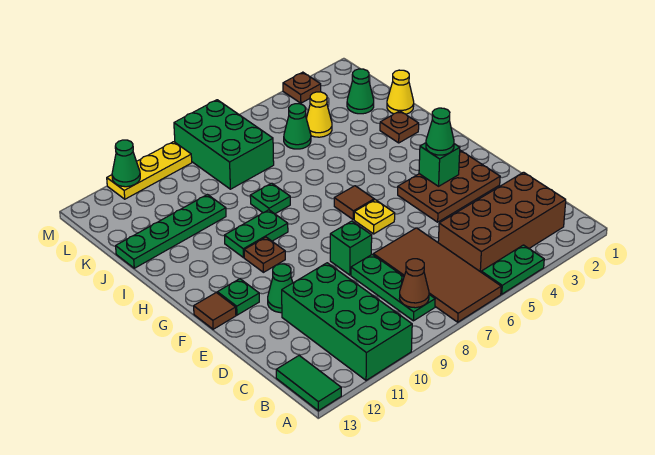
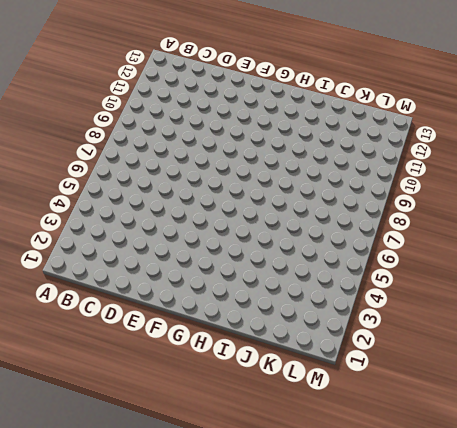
none -> green plate A4:A5 level 1
none -> brown tile A6:D7 level 1
none -> green brick A10:D11 level 1

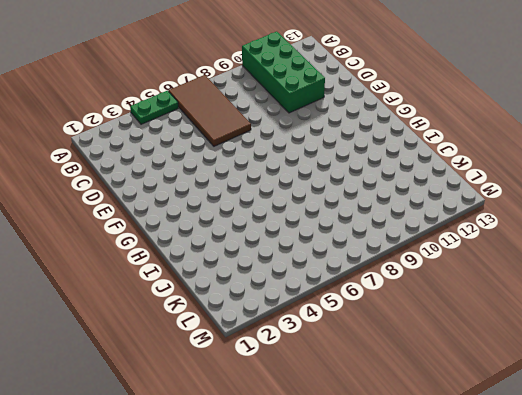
none -> green tile A13:B13 level 1
none -> brown brick B2:C5 level 1
none -> green plate B8:D8 level 1

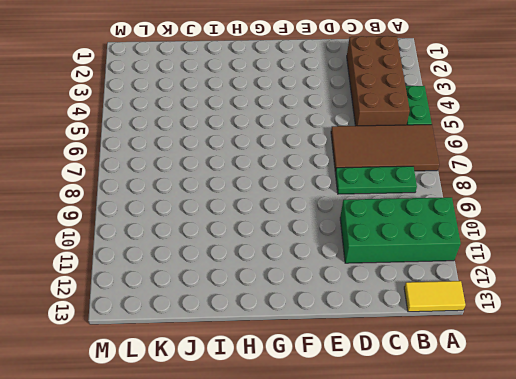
yellow tile A13:B13 level 1 -> green tile A13:B13 level 1
none -> brown plate E2:F4 level 1
none -> green brick E8 level 1
none -> green cone E11 level 1

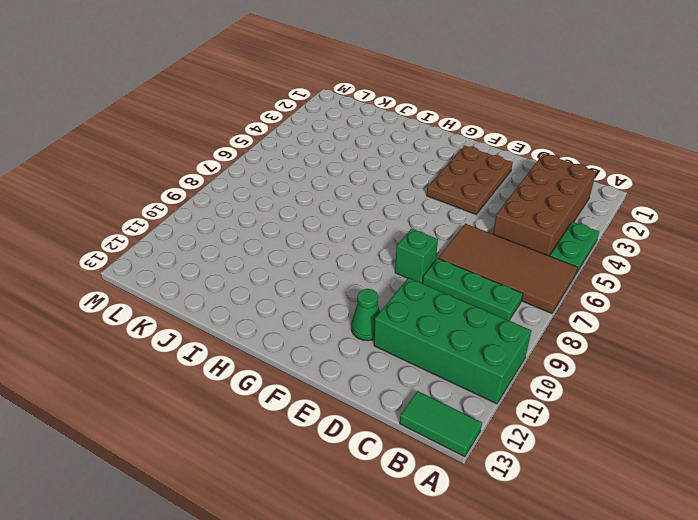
none -> yellow plate F6 level 1
none -> green plate F12 level 1
none -> brown tile F13 level 1

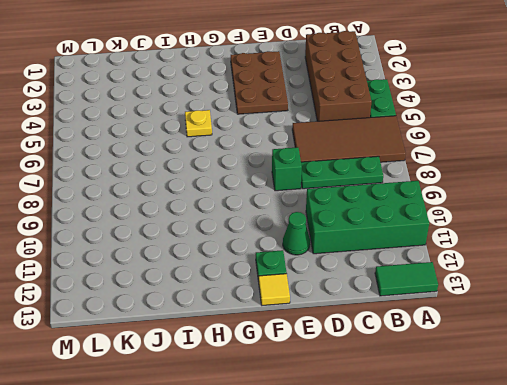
yellow tile F13 level 1 -> brown tile F13 level 1
yellow plate H5 level 1 -> yellow plate F6 level 1
none -> brown tile G6 level 1
none -> brown plate G10 level 1
none -> green plate H9:H10 level 1

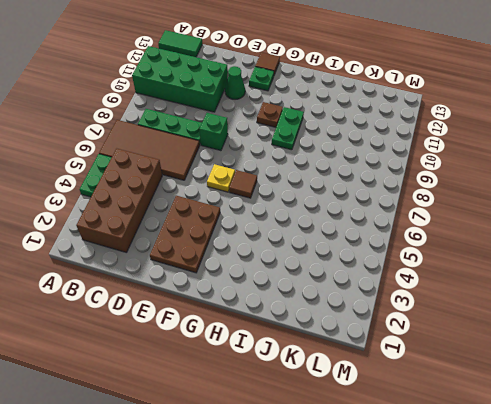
none -> brown plate I2 level 1
none -> green plate I8 level 1
none -> yellow cone J1 level 1

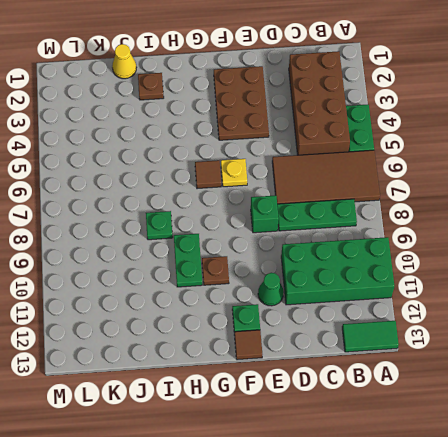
none -> green plate J10:J13 level 1
none -> green cone K2 level 1
none -> yellow cone K4 level 1

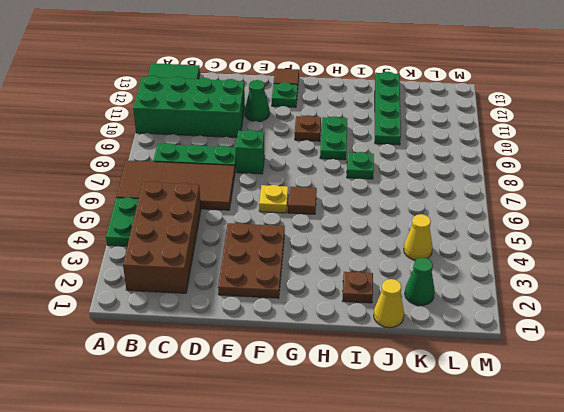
none -> green cone K5 level 1
none -> green brick K7:M8 level 1
none -> brown plate M3 level 1

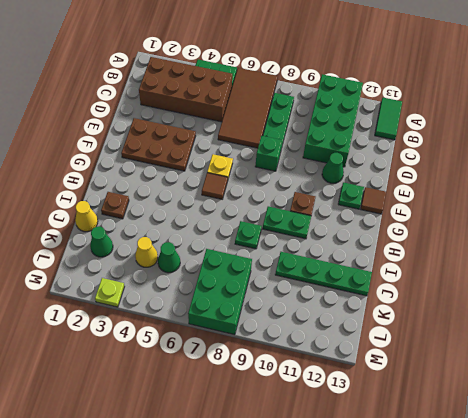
lime plate M3 level 1 -> brown plate M3 level 1
none -> yellow plate M9:M11 level 1
none -> brown cone B8 level 2
none -> green brick F3 level 2

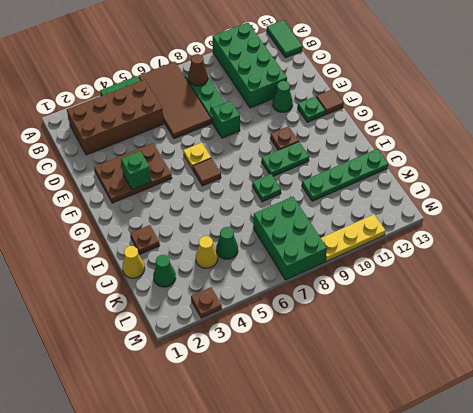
none -> green cone M11 level 2
none -> green cone F3 level 3

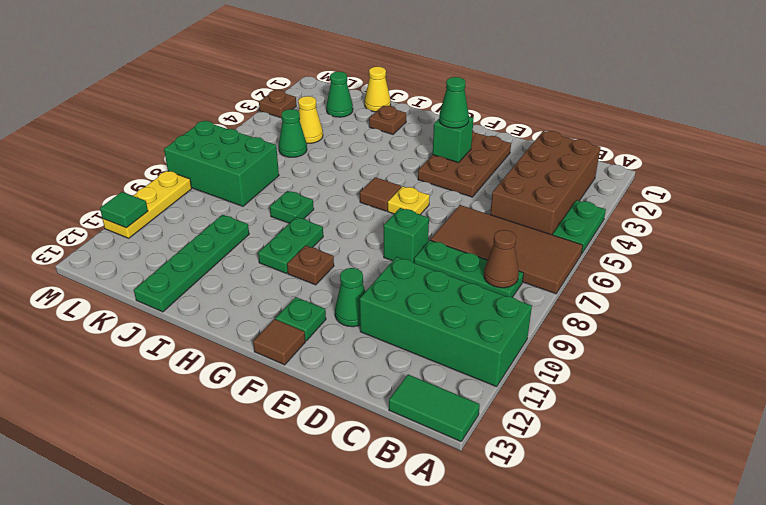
green tile M11 level 2 -> green cone M11 level 2

